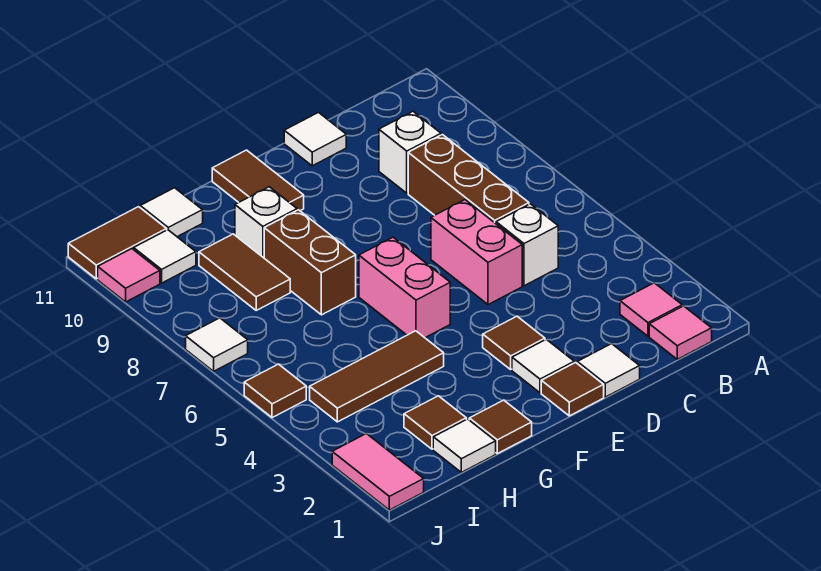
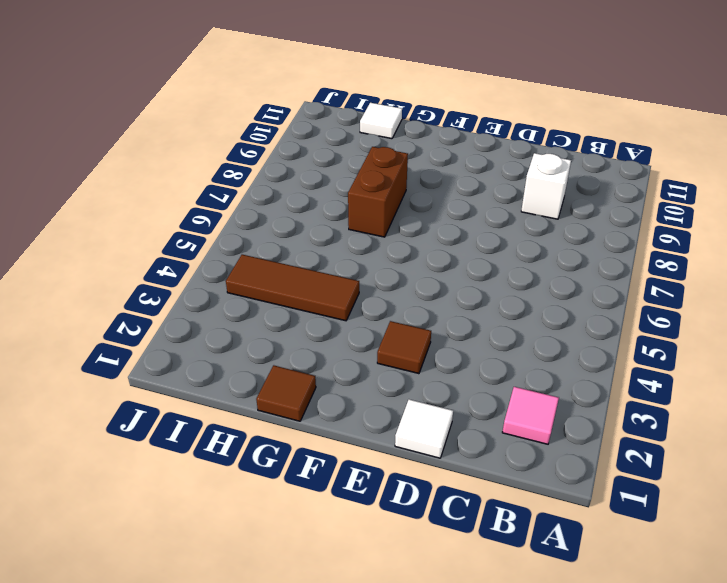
none -> pink tile B1 level 1
none -> white brick C5 level 1
none -> brown brick C6:C8 level 1

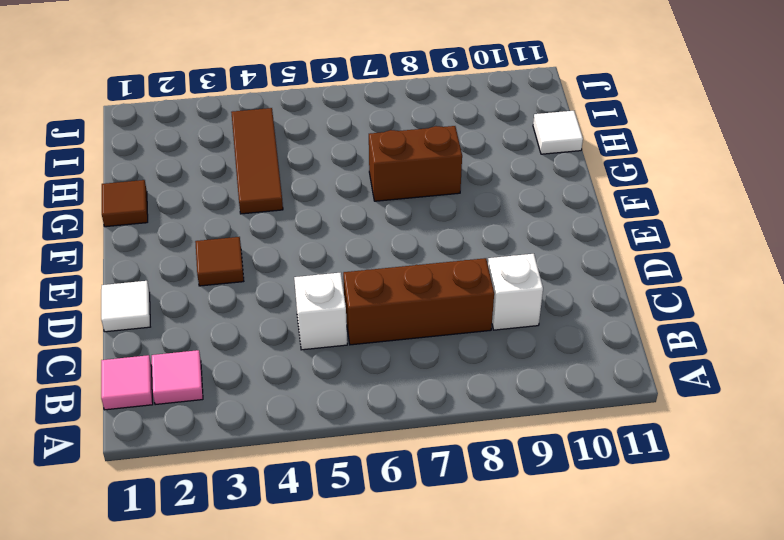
none -> pink brick D5:D6 level 1
none -> white tile D11 level 1
none -> brown tile E1 level 1

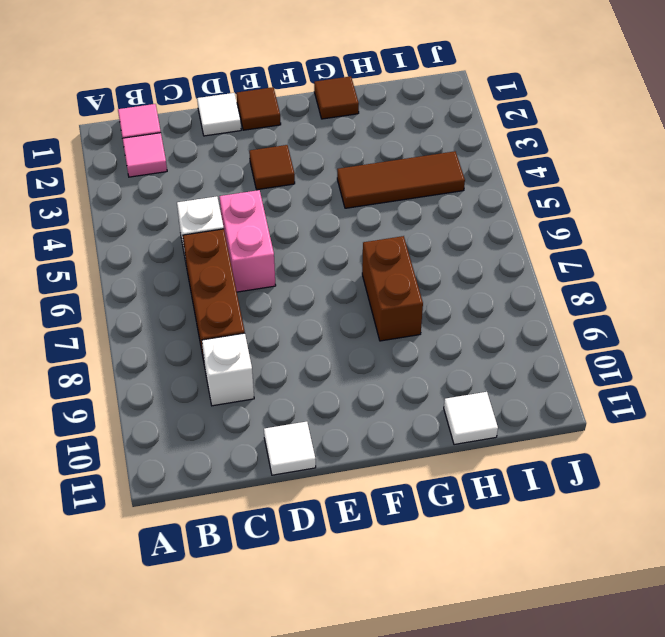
none -> white tile E2 level 1
none -> pink brick F5:F6 level 1
none -> brown tile F10:F11 level 1

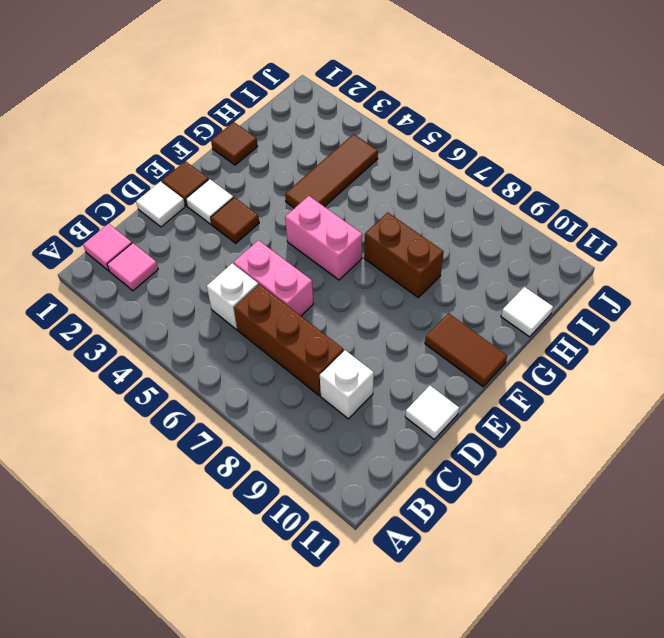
none -> white brick G9 level 1
none -> white tile H1 level 1
none -> brown tile H2 level 1

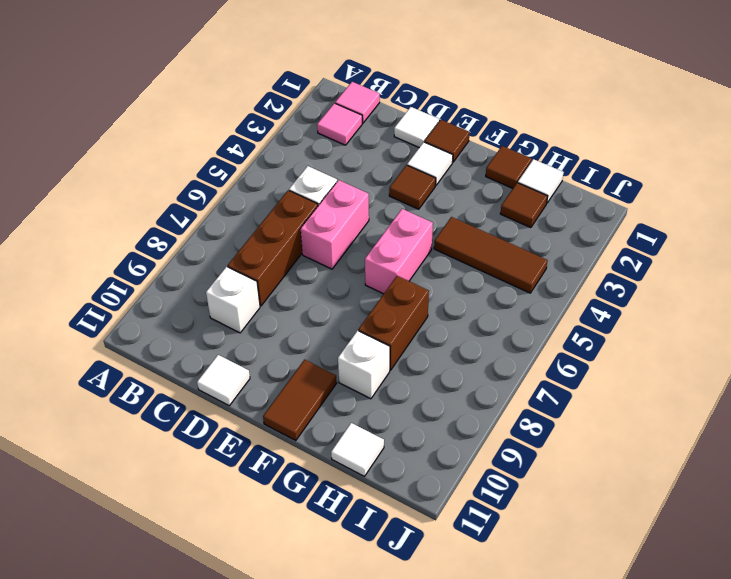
none -> brown tile H8:H9 level 1
none -> white tile I10 level 1
none -> brown tile I11:J11 level 1

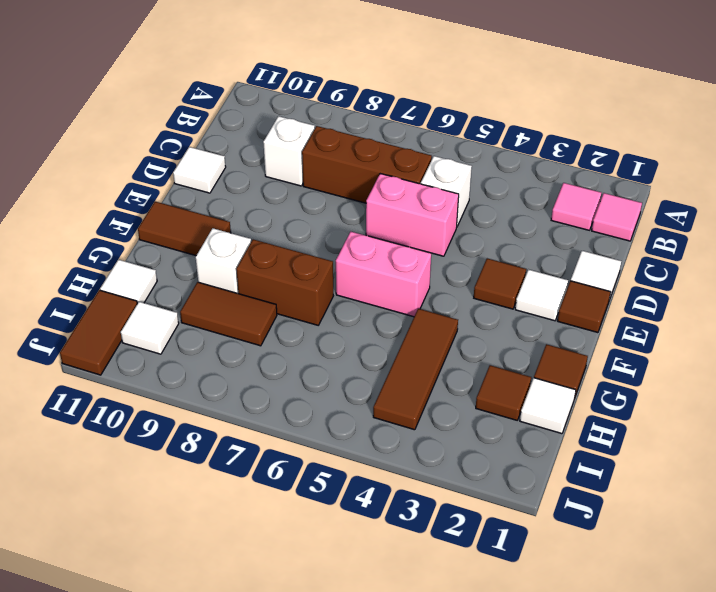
none -> pink tile J1:J2 level 1
none -> brown tile J5 level 1
none -> white tile J7 level 1

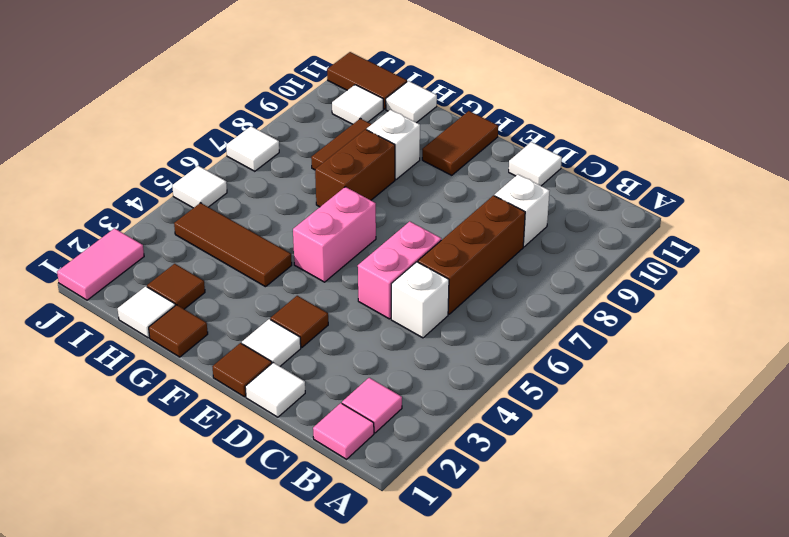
white tile J5 level 1 -> brown tile J5 level 1
none -> pink tile J10 level 1

